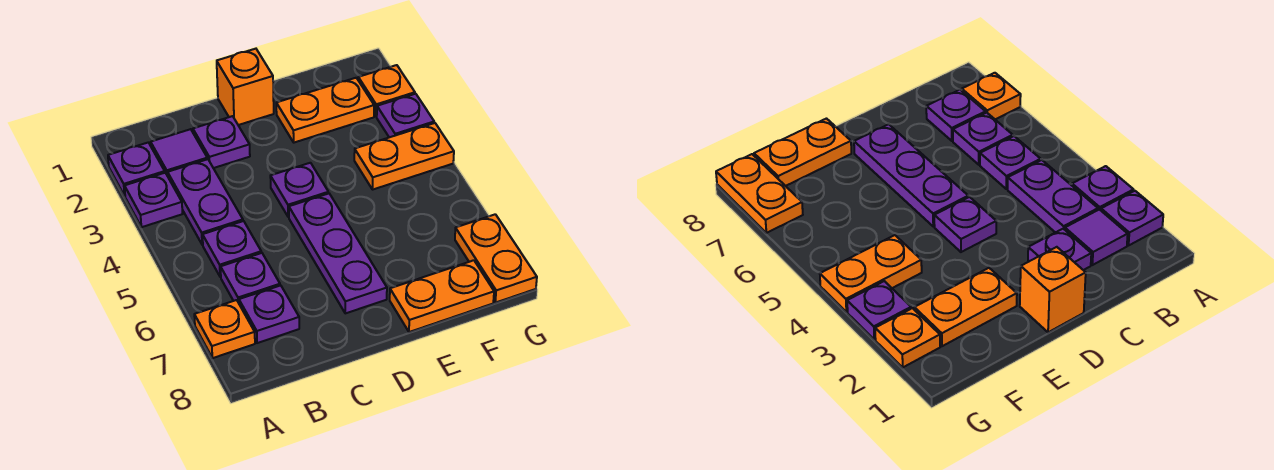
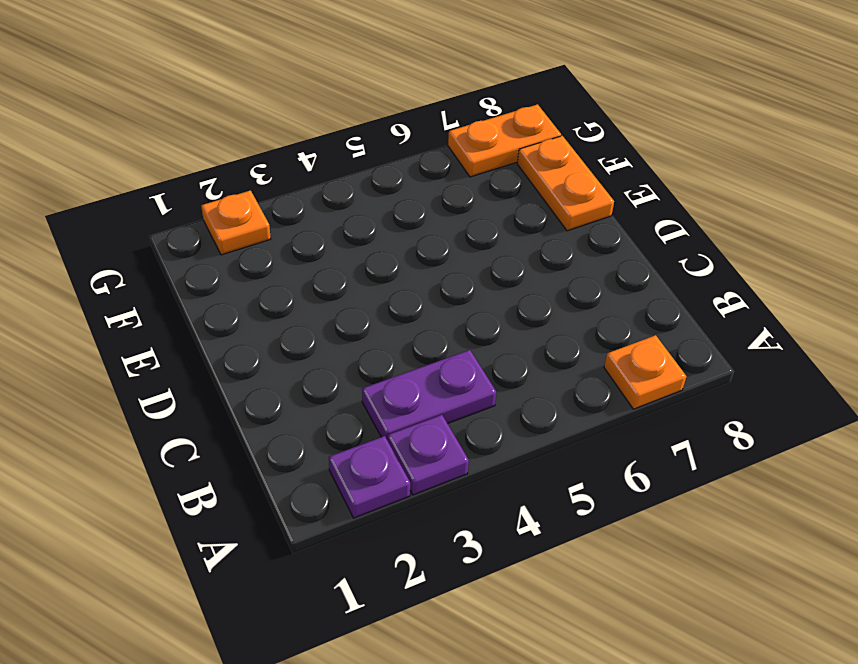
none -> purple tile B2 level 1
none -> purple plate B5 level 1
none -> purple plate B6 level 1

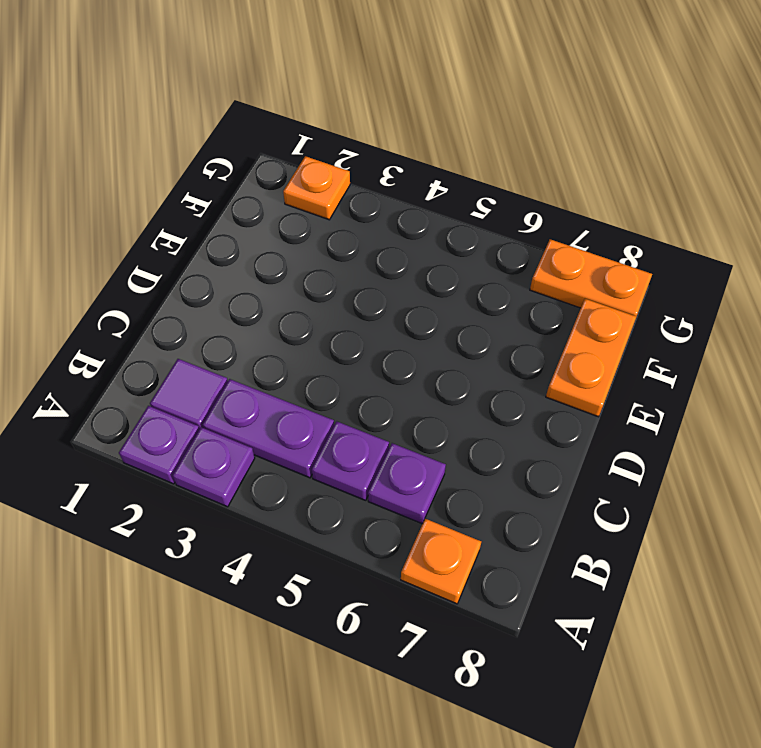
none -> purple plate B7 level 1
none -> purple plate C2 level 1
none -> orange brick D1 level 1

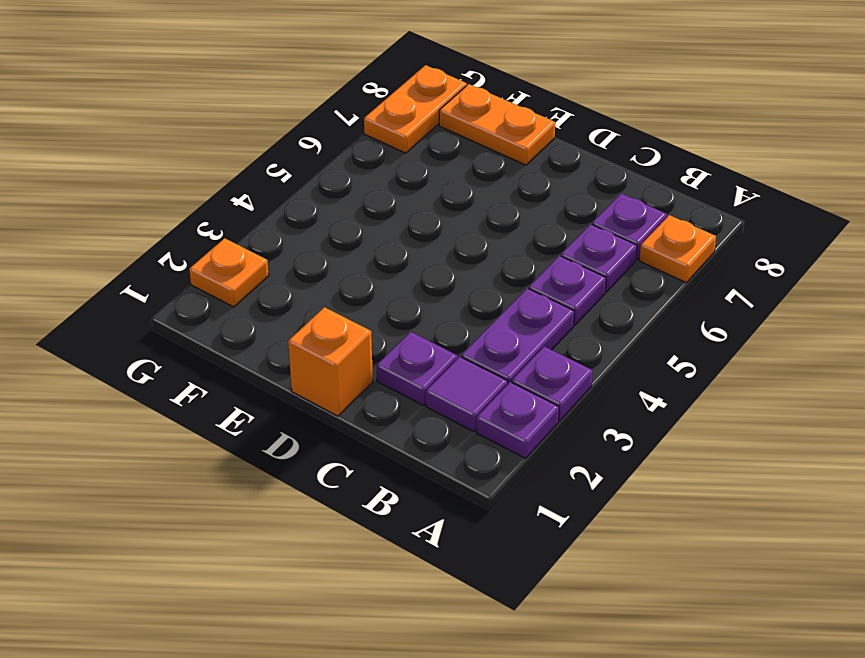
none -> purple plate D4 level 1
none -> purple plate D5:D7 level 1
none -> orange plate E2:F2 level 1

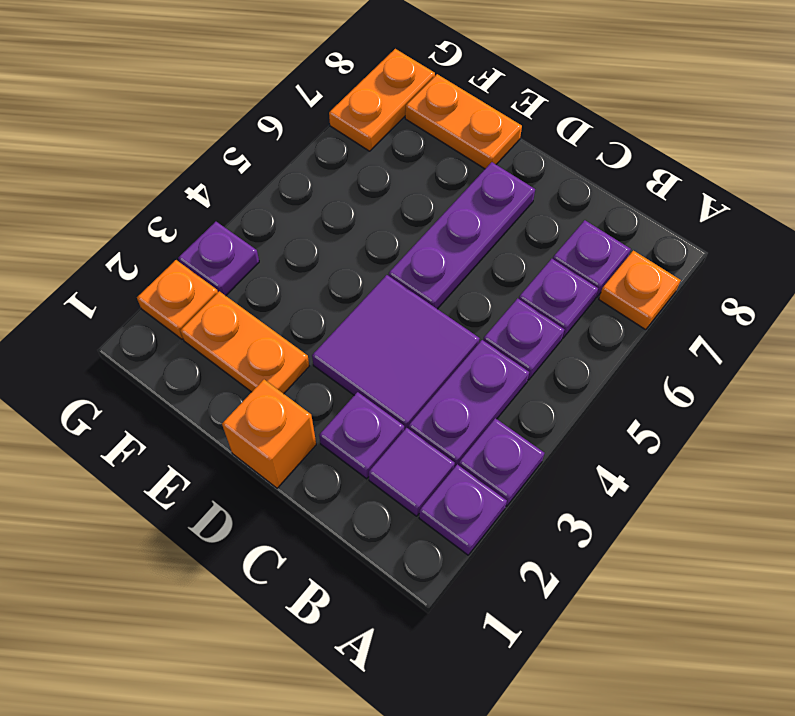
purple tile C3:D4 level 1 -> purple plate D4 level 1
none -> orange plate F4:G4 level 1

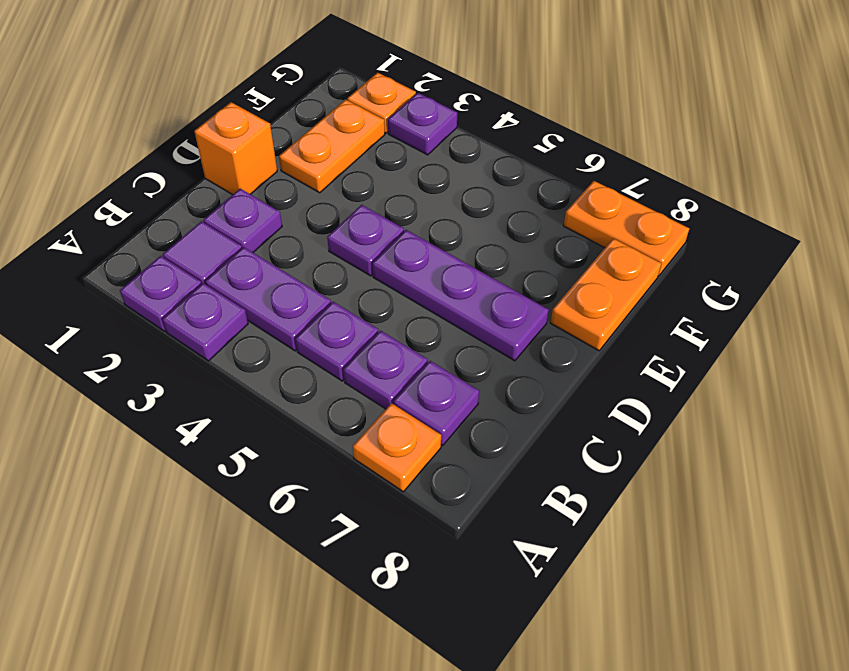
none -> orange plate F4:G4 level 1

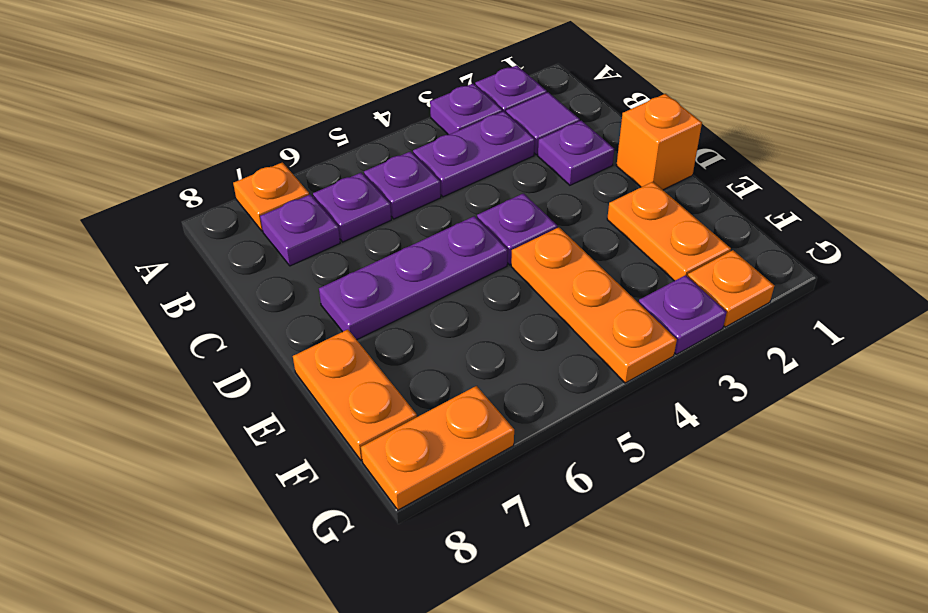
orange plate E4:G4 level 1 -> orange plate F4:G4 level 1

